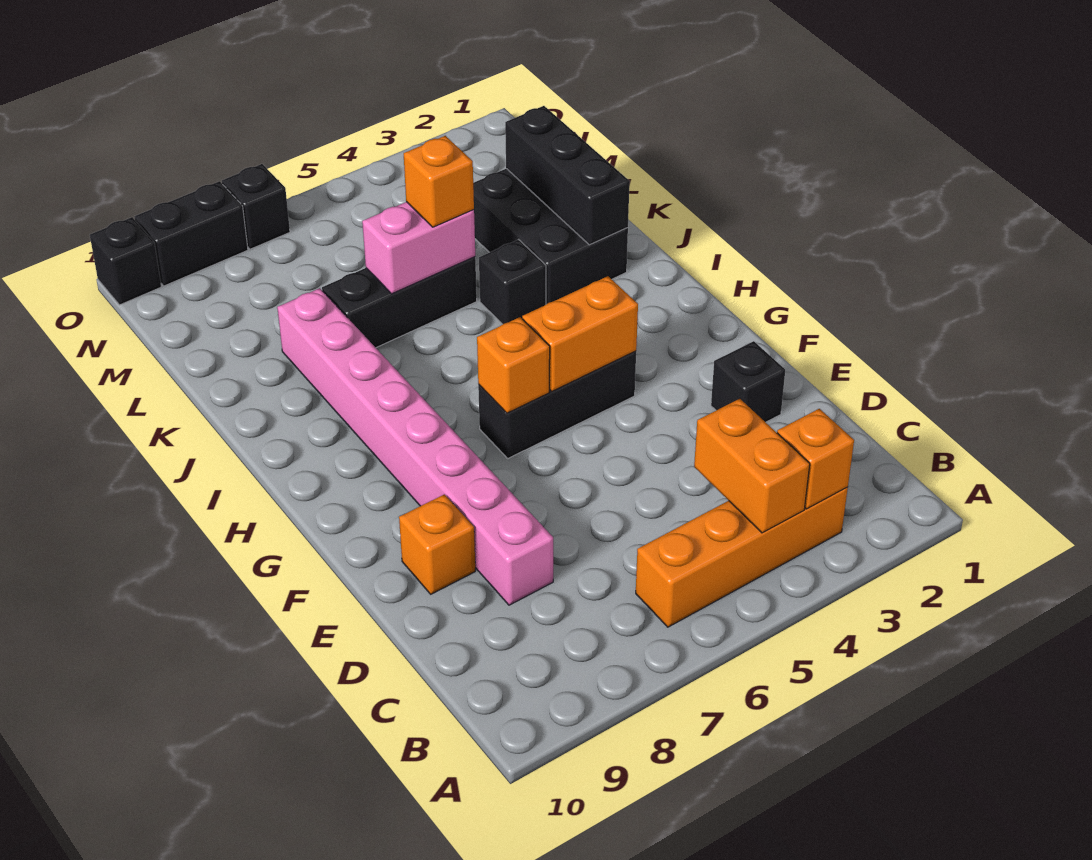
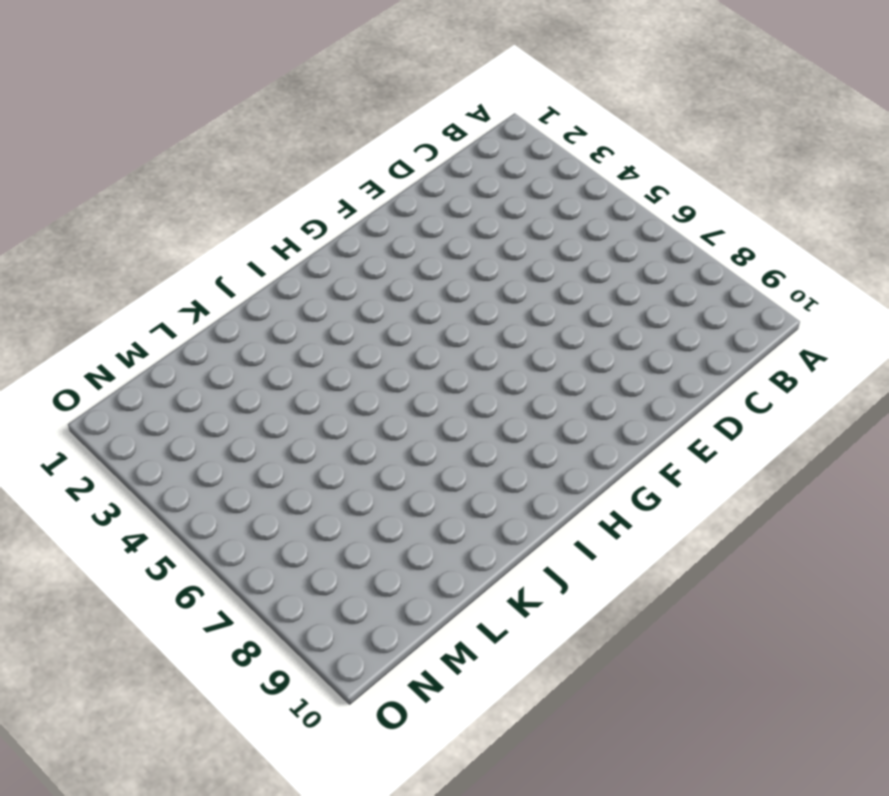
none -> orange brick B3:B6 level 1
none -> pink brick D8:K8 level 1
none -> black brick E2 level 1

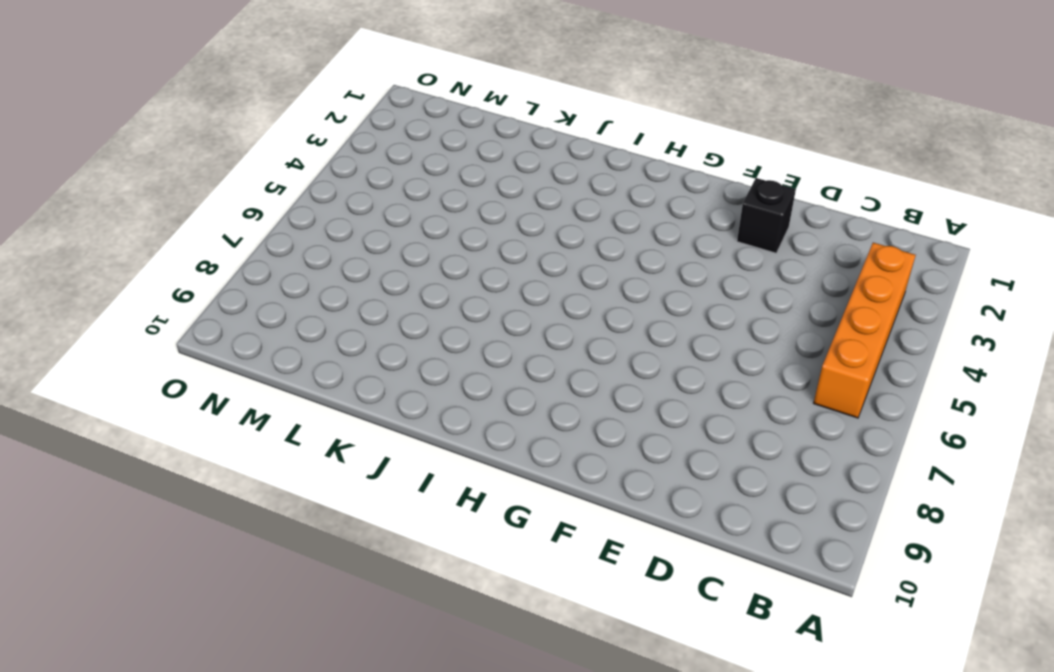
none -> pink brick D8:K8 level 1
none -> orange brick E9 level 1
none -> black brick G4:G6 level 1

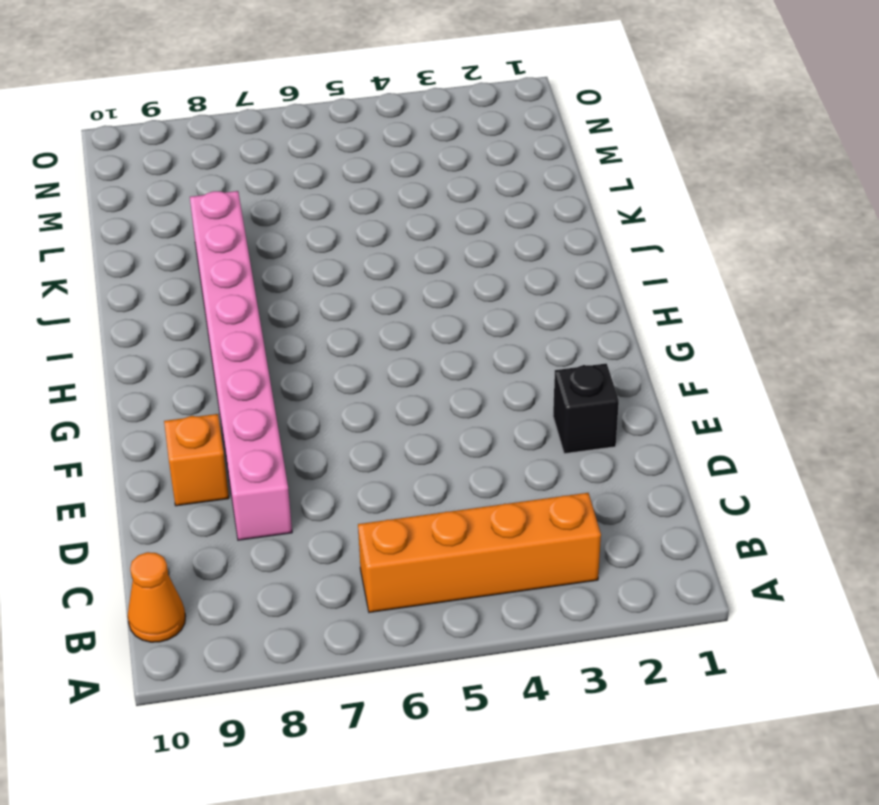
orange cone B10 level 1 -> none
none -> black brick G4:G6 level 1
none -> black brick J2:L3 level 1
none -> black brick J4 level 1

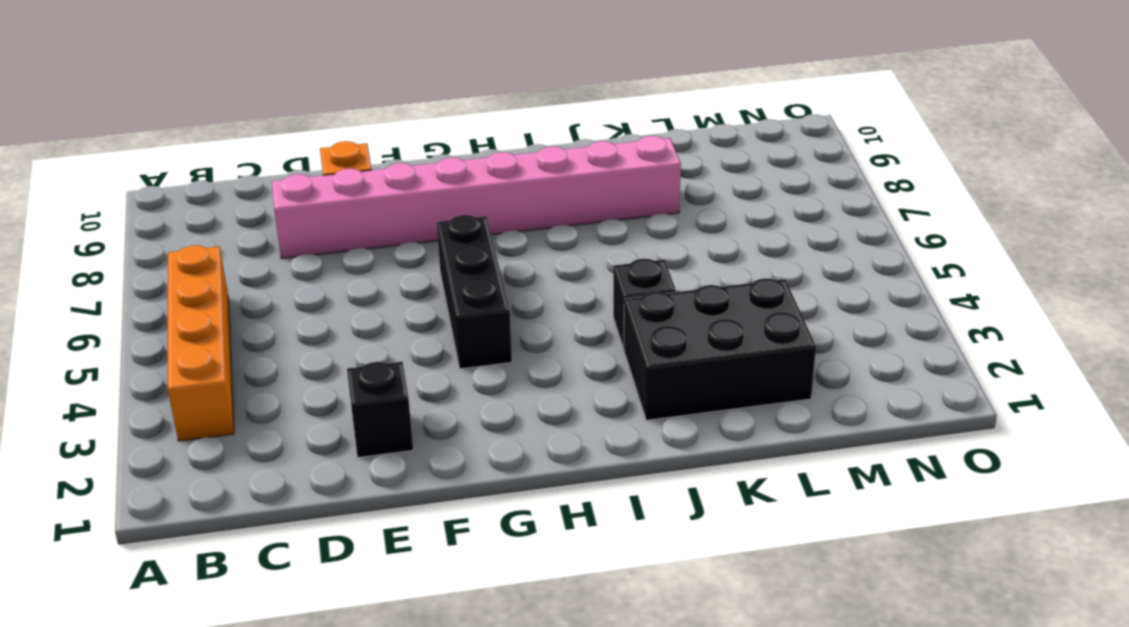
none -> black brick K5:K7 level 1
none -> black brick O7 level 1
none -> black brick O8:O9 level 1

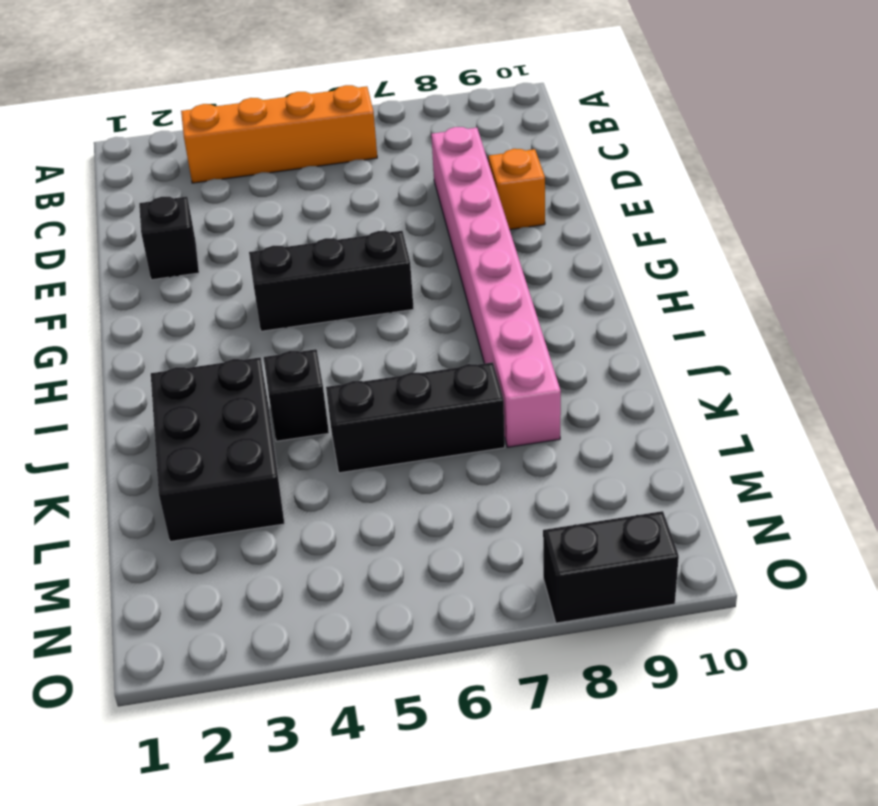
none -> black brick O7 level 1
none -> black brick O10 level 1
none -> orange brick B3 level 2

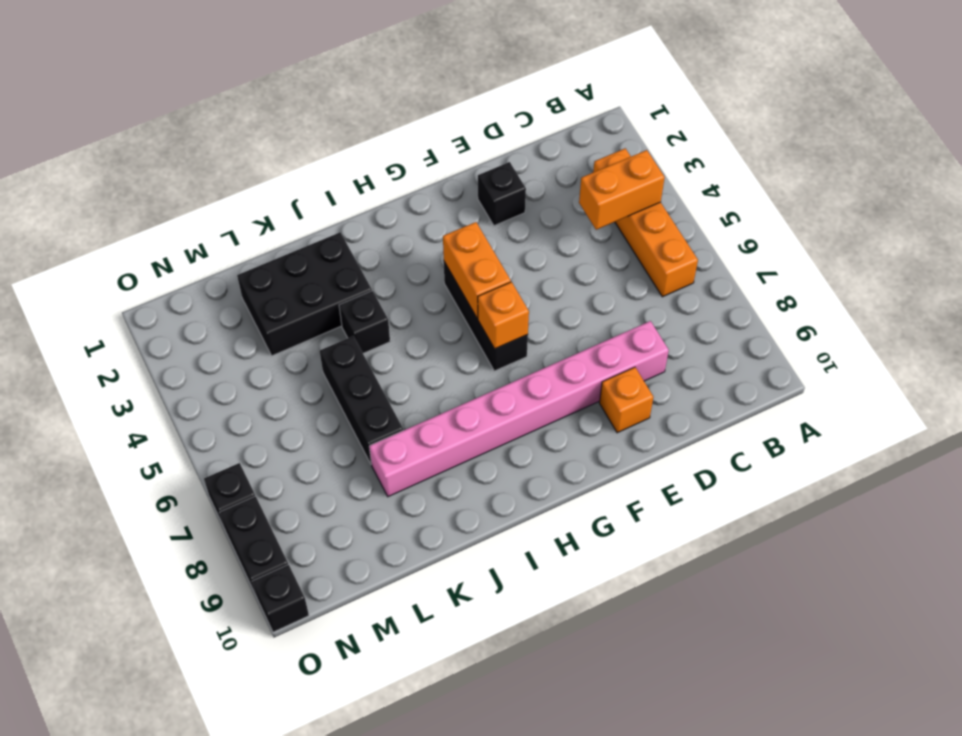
none -> orange brick B3 level 2
none -> black brick J2:L2 level 2
none -> pink brick K5:K6 level 2

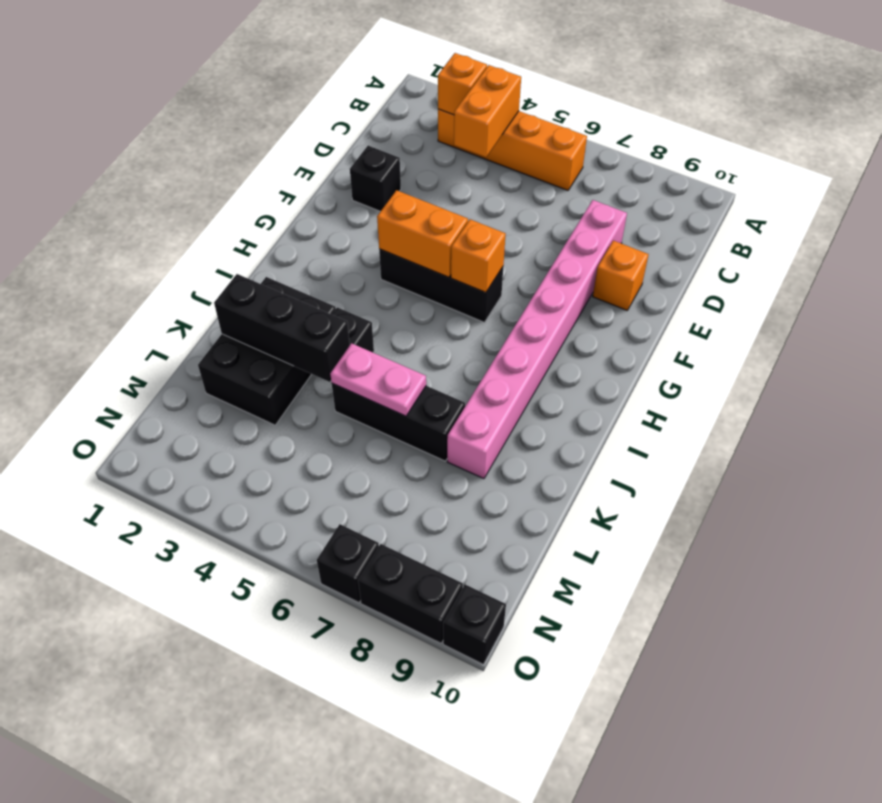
black brick K2:K4 level 2 -> black brick J2:L2 level 2
pink plate K5:K6 level 2 -> pink brick K5:K6 level 2
none -> orange brick K5 level 3

